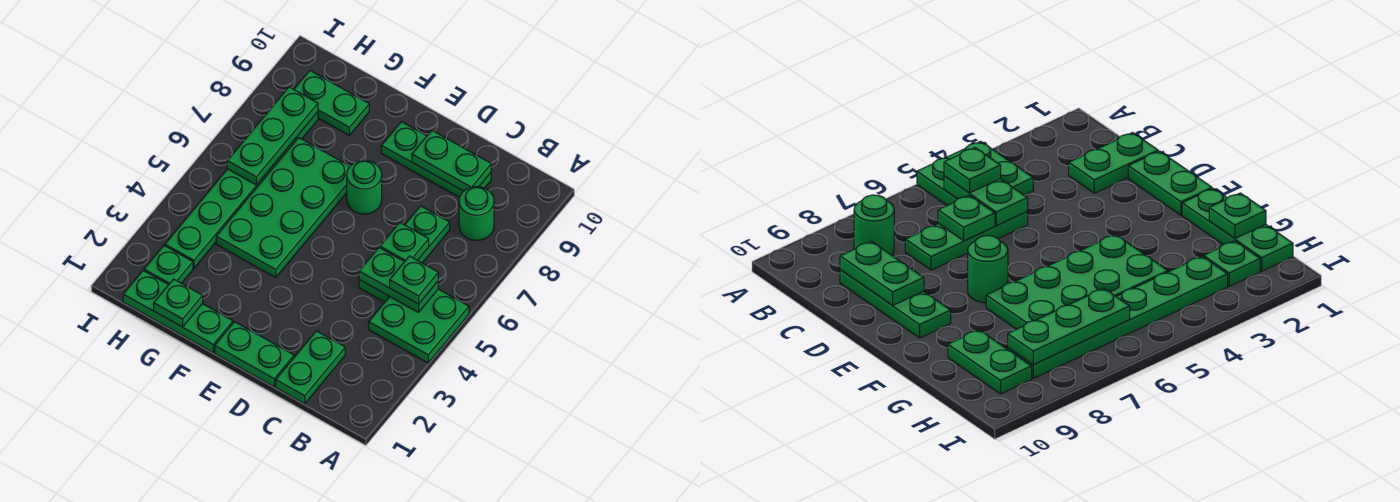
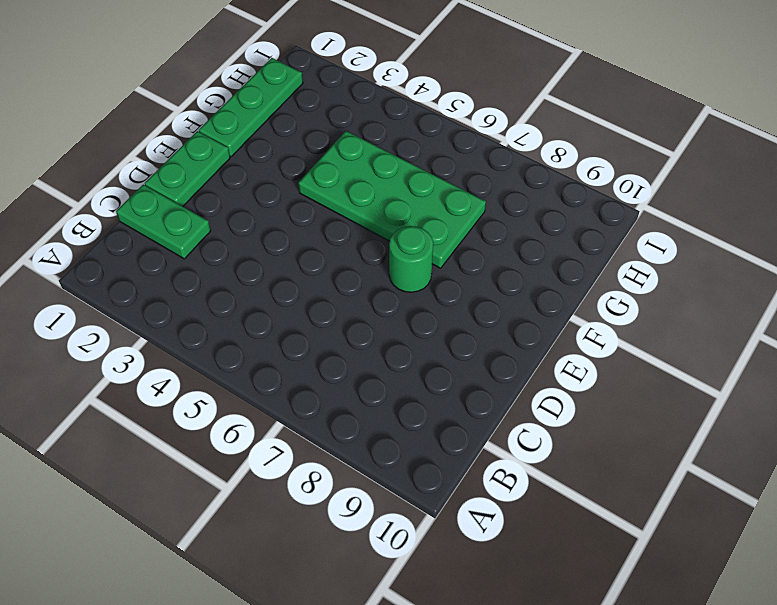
none -> green plate A4:B5 level 1
none -> green round brick B8 level 1
none -> green plate C5:C7 level 1

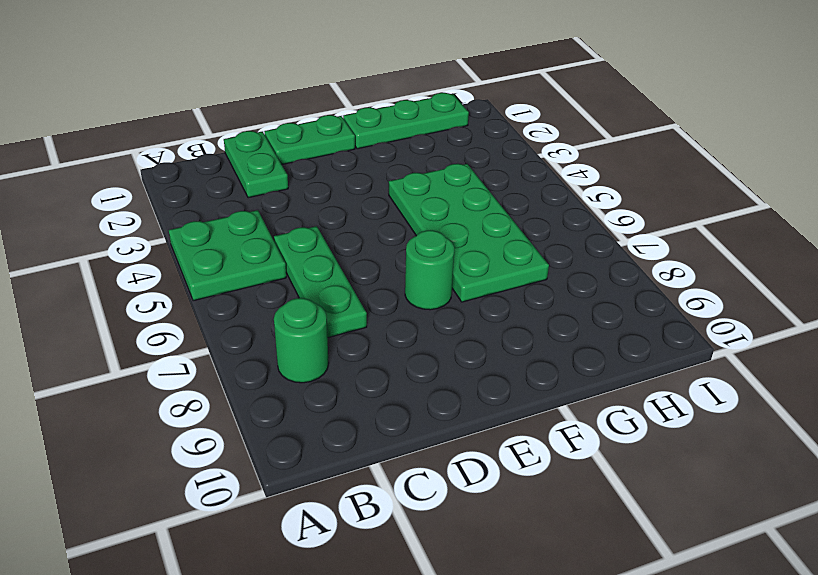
none -> green plate C9:E9 level 1
none -> green plate G9:H9 level 1
none -> green plate H2 level 1

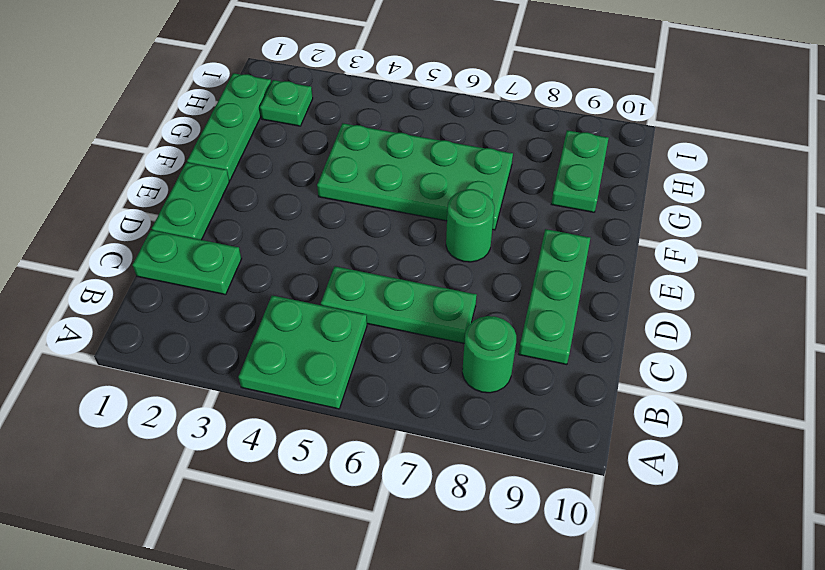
none -> green plate H3:H8 level 1
none -> green plate B5:C5 level 2
none -> green plate C6 level 2

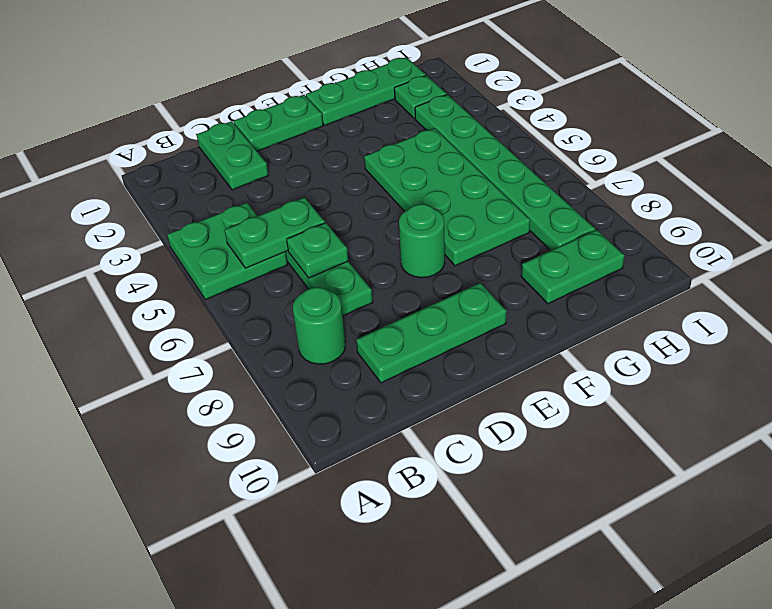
none -> green plate C9:D9 level 2
none -> green plate G1 level 2
none -> green plate H6:H8 level 2

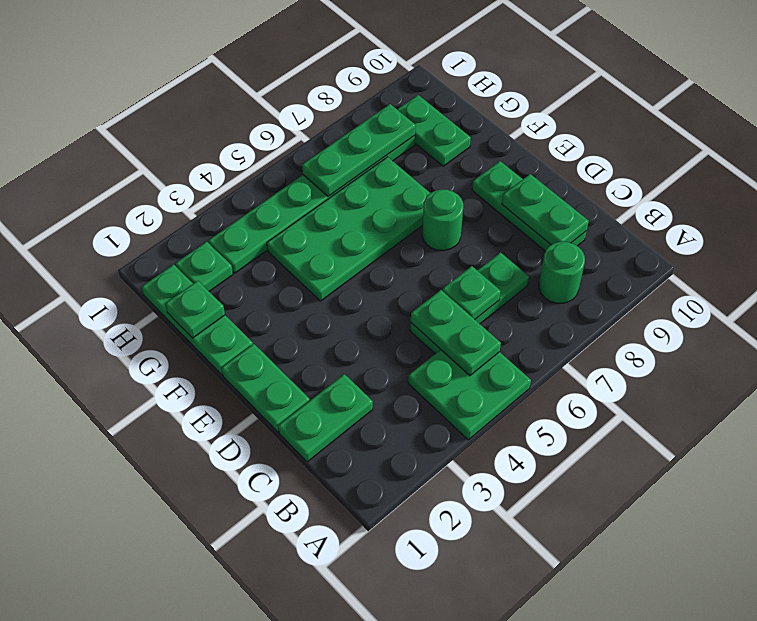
none -> green plate B5 level 3

